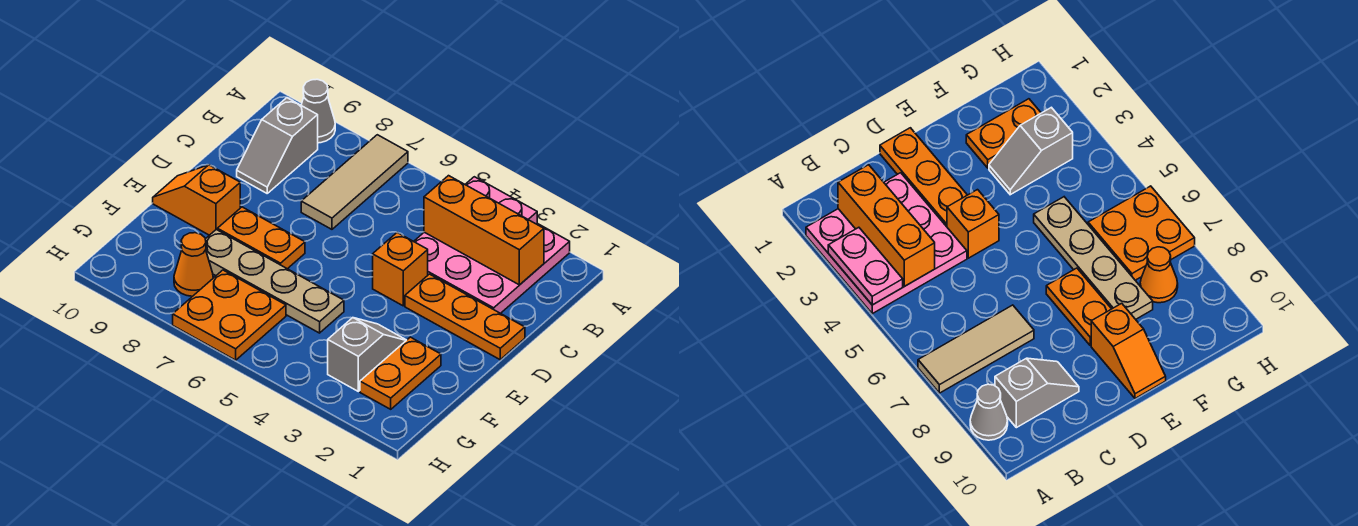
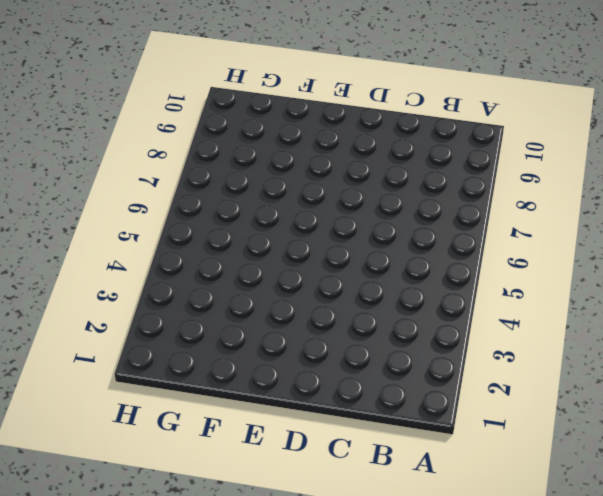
none -> pink plate A2:C4 level 1
none -> tan tile A7:C7 level 1
none -> grey cone A9 level 1

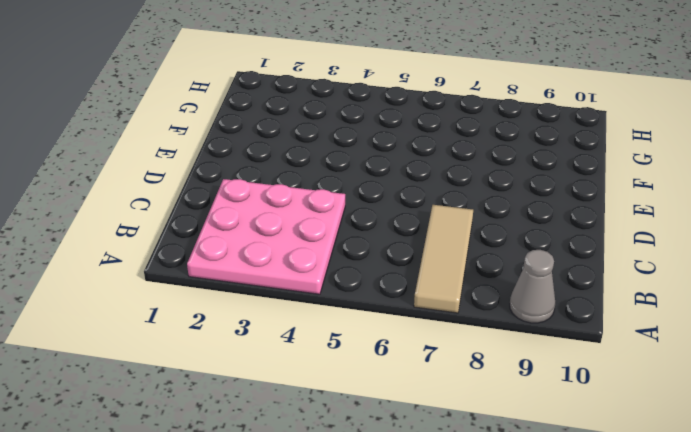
none -> grey slope B9:C9 level 1 top B
none -> orange plate D1:D3 level 1
none -> orange brick D4 level 1

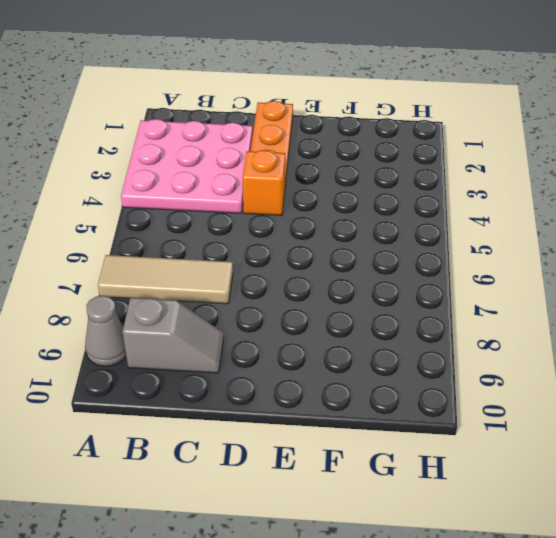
none -> orange plate E7:E8 level 1
none -> orange slope E9:E10 level 1 top 9
none -> orange plate F2:G2 level 1

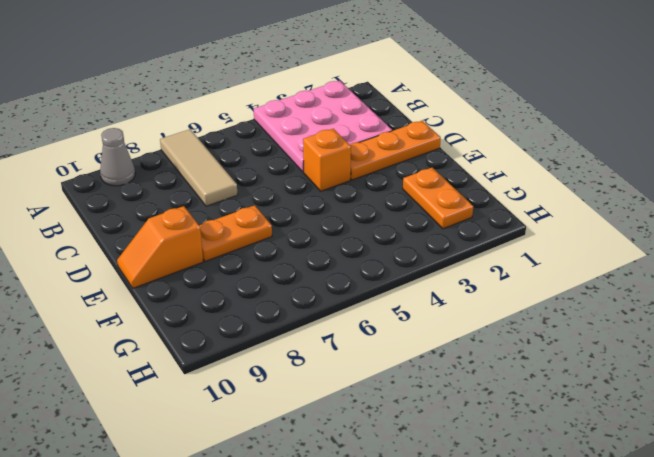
none -> grey slope B9:C9 level 1 top B
none -> grey slope F3:G3 level 1 top G
none -> tan plate F5:F8 level 1

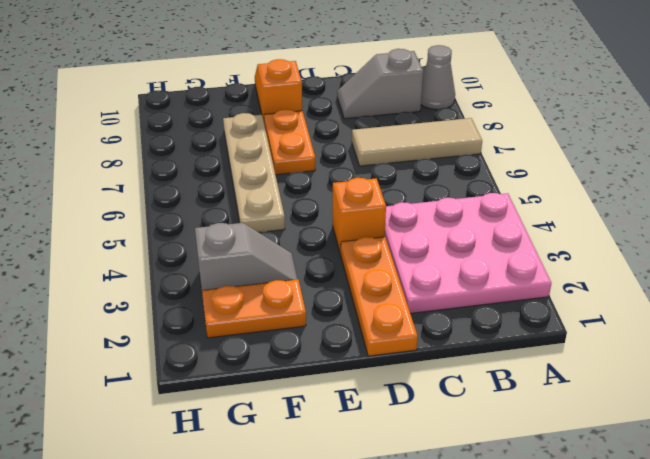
none -> orange plate G6:H7 level 1
none -> orange cone G8 level 1
none -> pink plate A3:A4 level 2

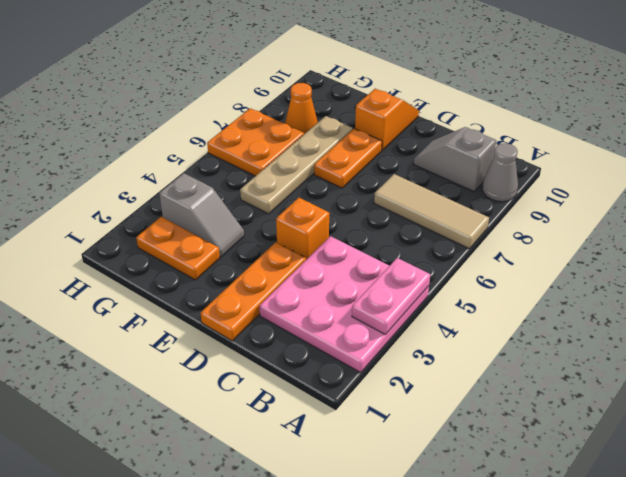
none -> orange brick B2:B4 level 2

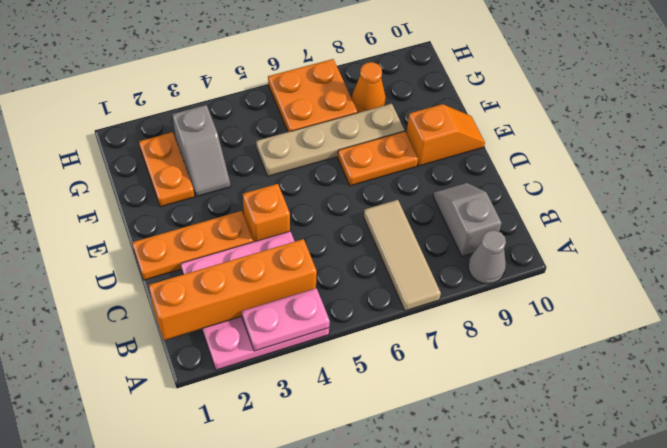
orange brick B1:B4 level 2 -> orange brick B2:B4 level 2

